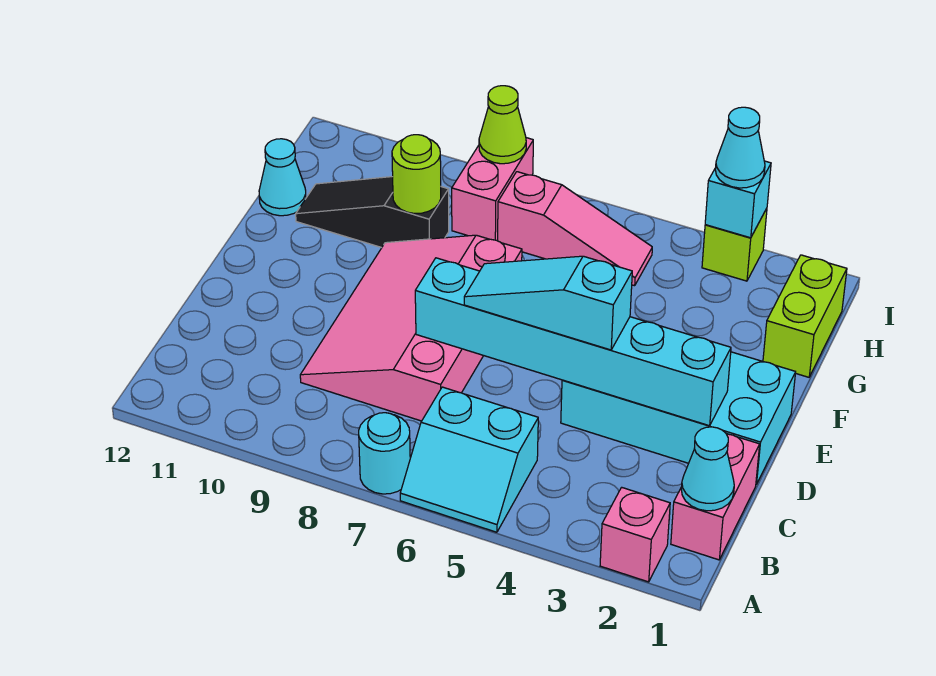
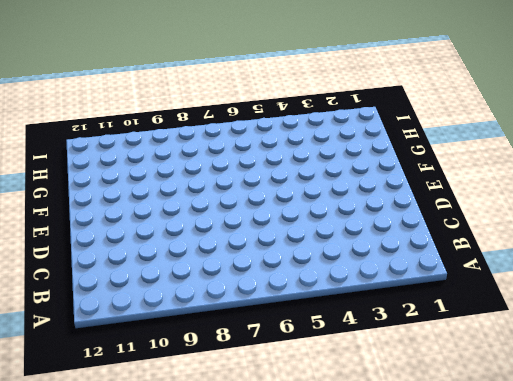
none -> pink brick A2 level 1
none -> cyan slope A5:B6 level 1 top B
none -> cyan round brick A7 level 1

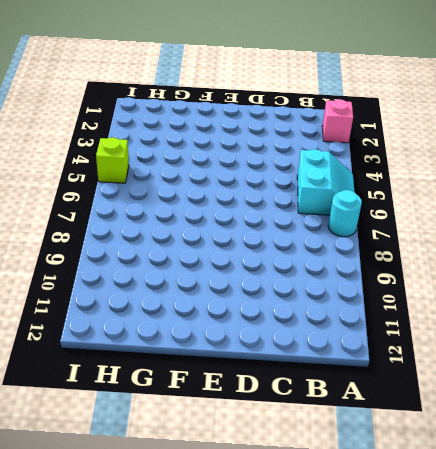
lime brick I5 level 1 -> lime brick I3 level 1
none -> pink brick B1:C1 level 1
none -> pink slope C7:F9 level 1 top 7
none -> cyan brick D1:E4 level 1

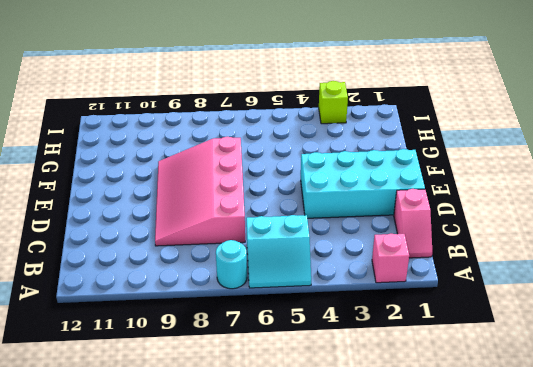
pink slope B1:C1 level 1 top C -> pink brick B1:C1 level 1
none -> lime brick G1:H1 level 1
none -> black slope G9:G11 level 1 top 9
none -> cyan cone G12 level 1

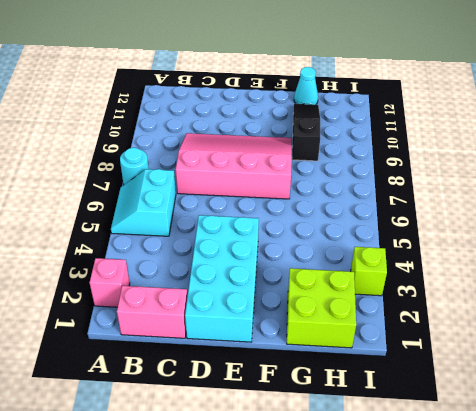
lime brick G1:H2 level 1 -> lime brick G1:H1 level 1
none -> pink slope H5:H7 level 1 top 7
none -> pink brick H8:I8 level 1
none -> cyan cone B1 level 2

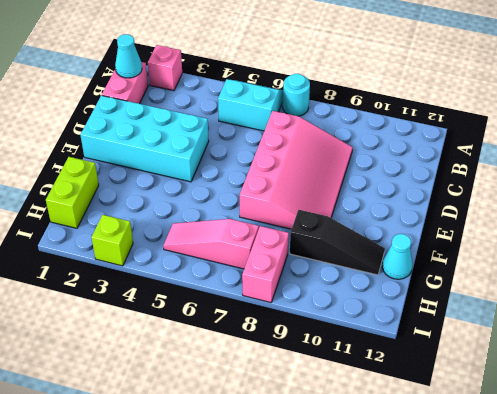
none -> cyan brick D2:D7 level 2
none -> lime round brick G9 level 2
none -> cyan brick I3 level 2

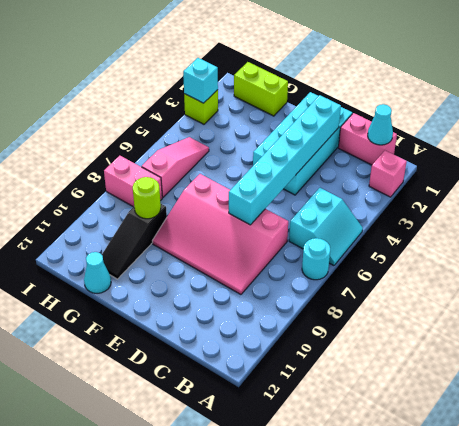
none -> lime cone I8 level 2
none -> cyan slope D4:D6 level 3 top 4
none -> cyan cone I3 level 3

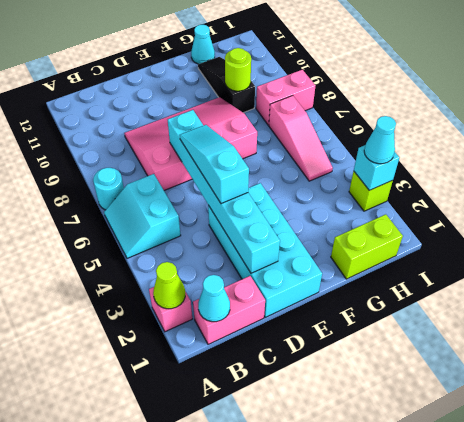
lime cone A2 level 2 -> lime cone I8 level 2

